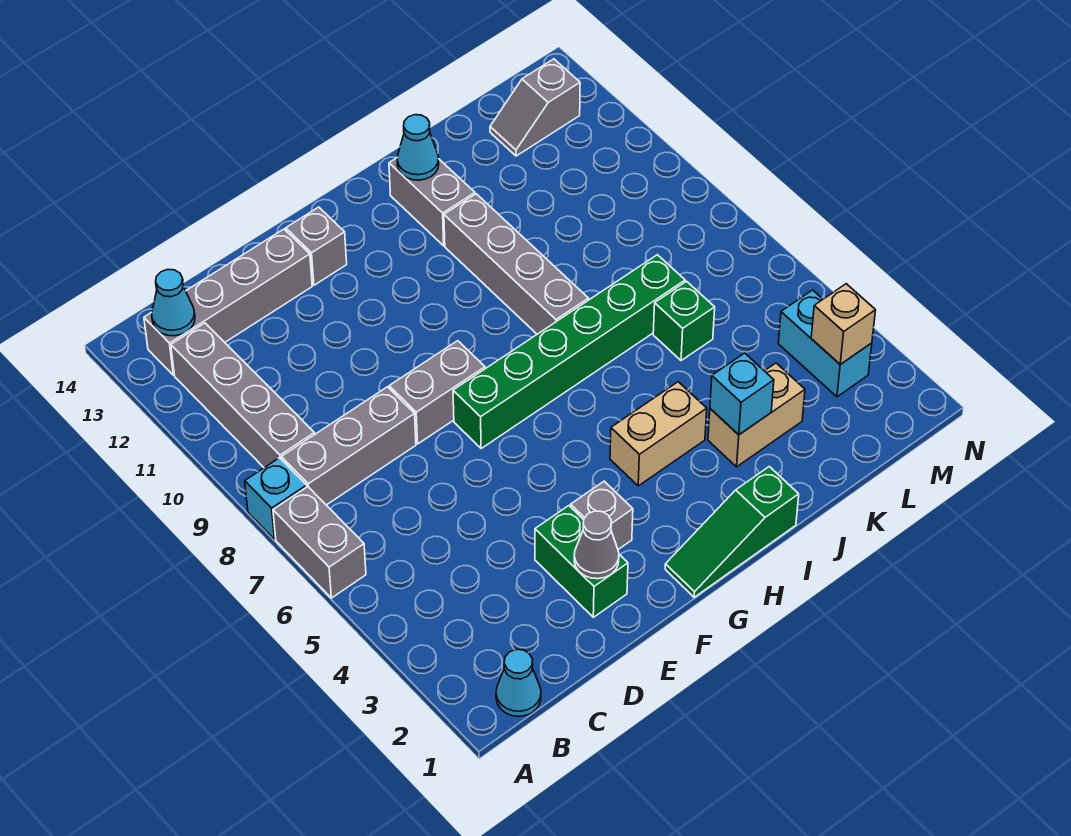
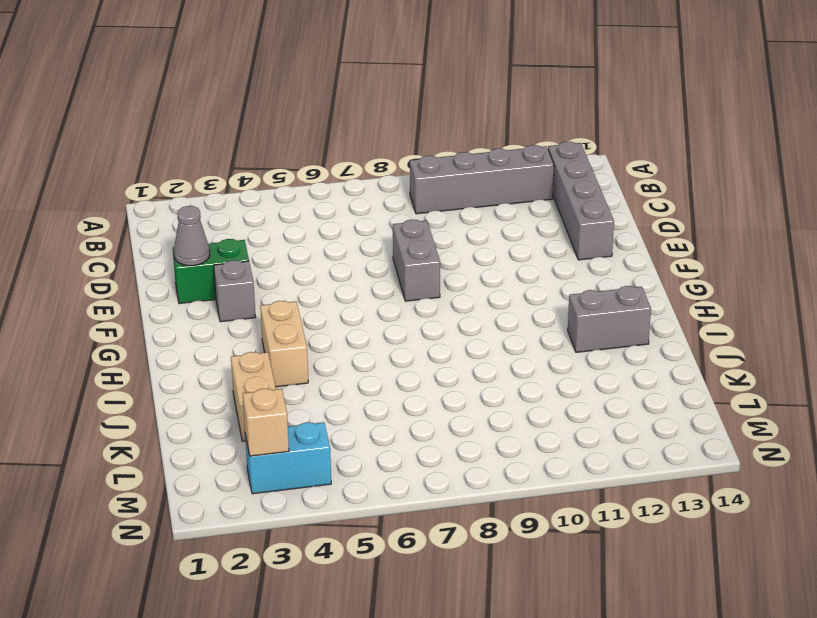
none -> grey brick A6:A7 level 1
none -> cyan brick A8 level 1
none -> cyan cone B1 level 1

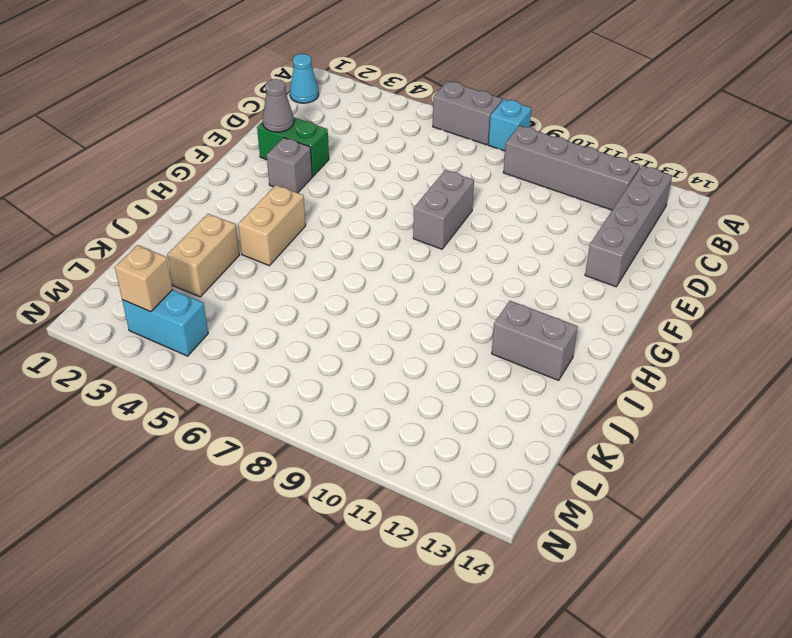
none -> grey brick B8:D8 level 1
none -> green brick F7:K7 level 1
none -> grey brick F13 level 1

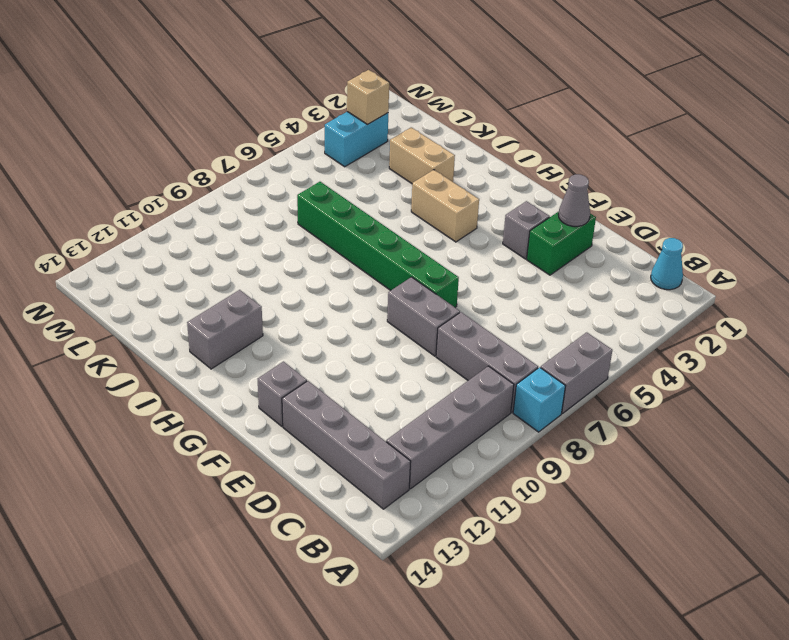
none -> green slope G1:I1 level 1 top I
none -> grey brick I8:I11 level 1
none -> green brick K6 level 1

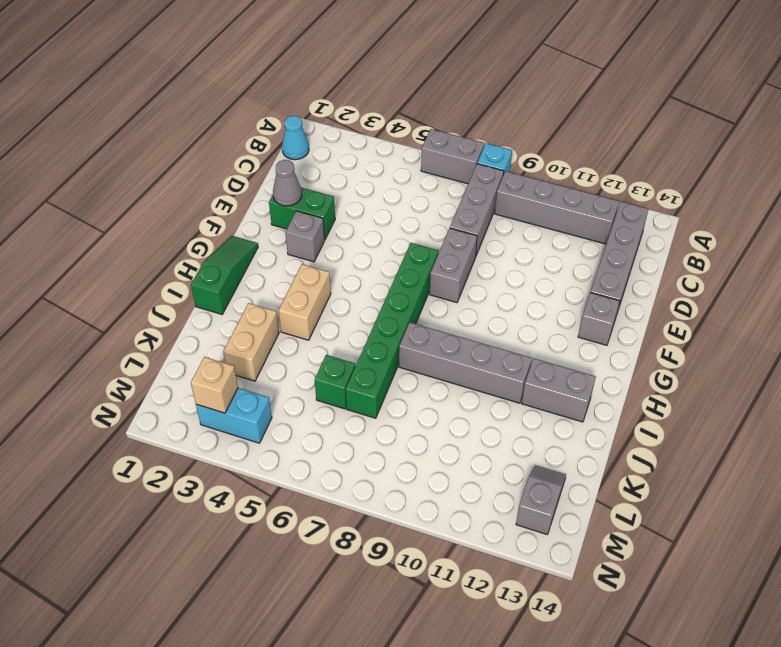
none -> cyan cone B13 level 2
none -> cyan cone I13 level 2
none -> cyan brick J3 level 2

